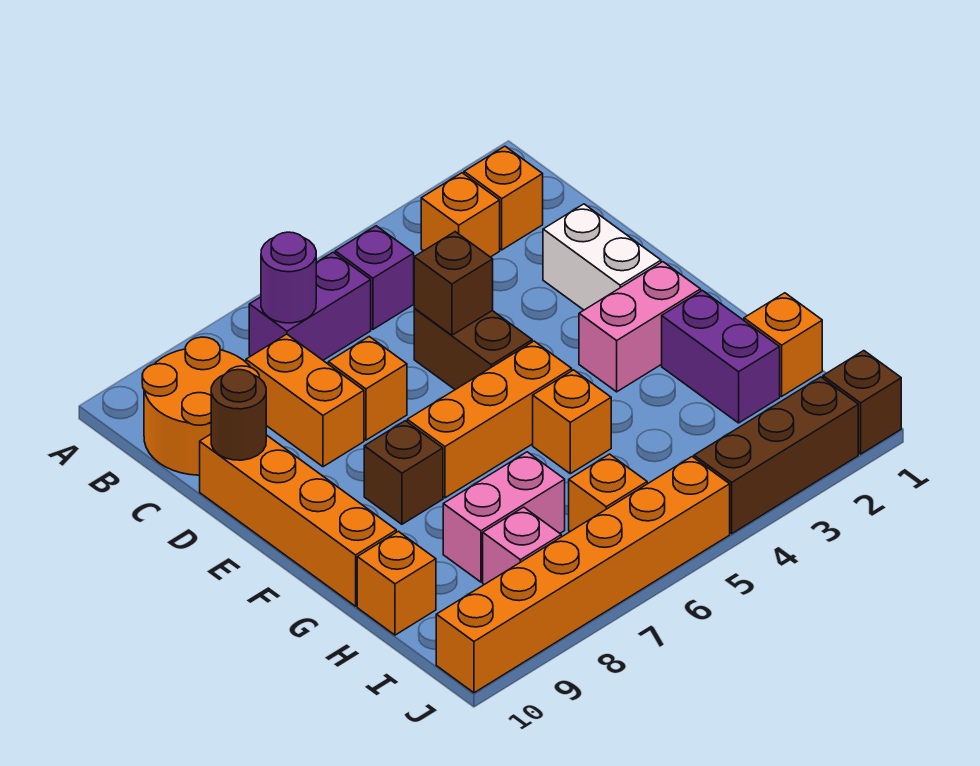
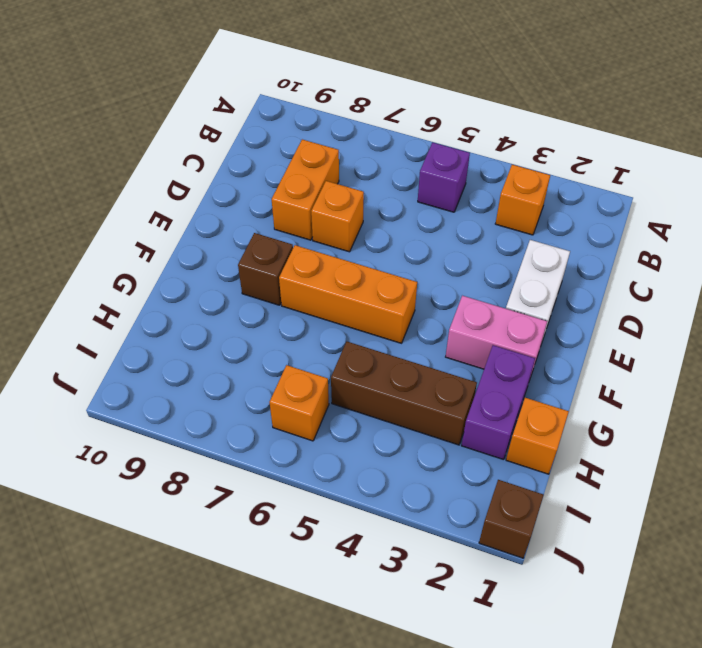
brown brick H3:H5 level 1 -> brown brick J2:J4 level 1
none -> orange brick B2 level 1
none -> purple brick B6:B7 level 1
none -> orange round brick B9:C10 level 1

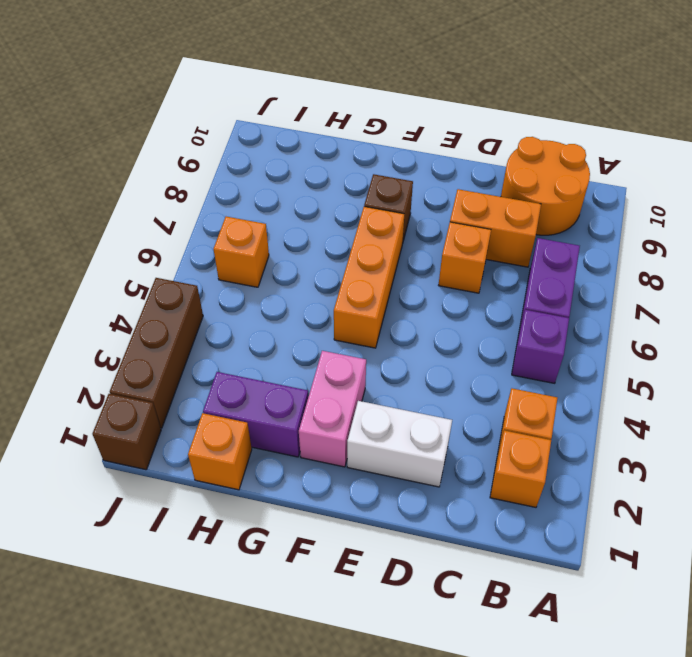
none -> brown brick D5:E5 level 1
none -> orange brick D10:G10 level 1
none -> orange brick G5 level 1

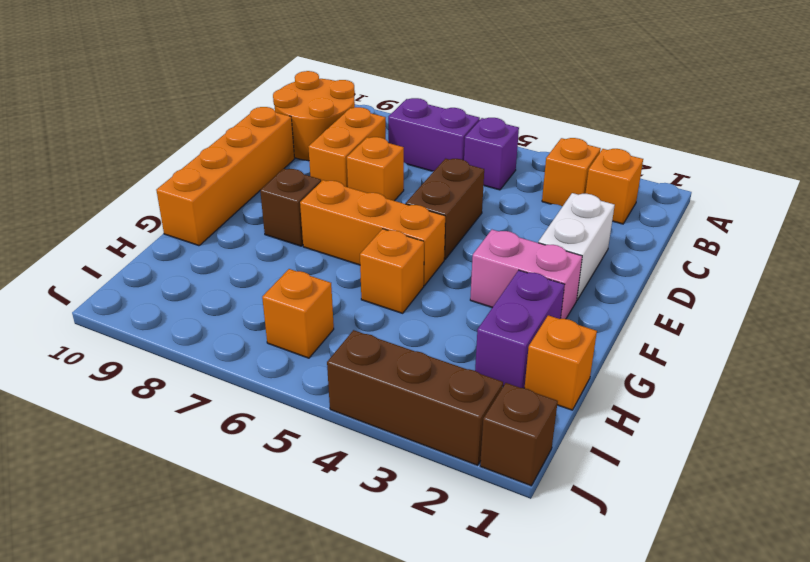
none -> pink brick H7:H8 level 1
none -> orange brick H10 level 1
none -> pink brick I8 level 1

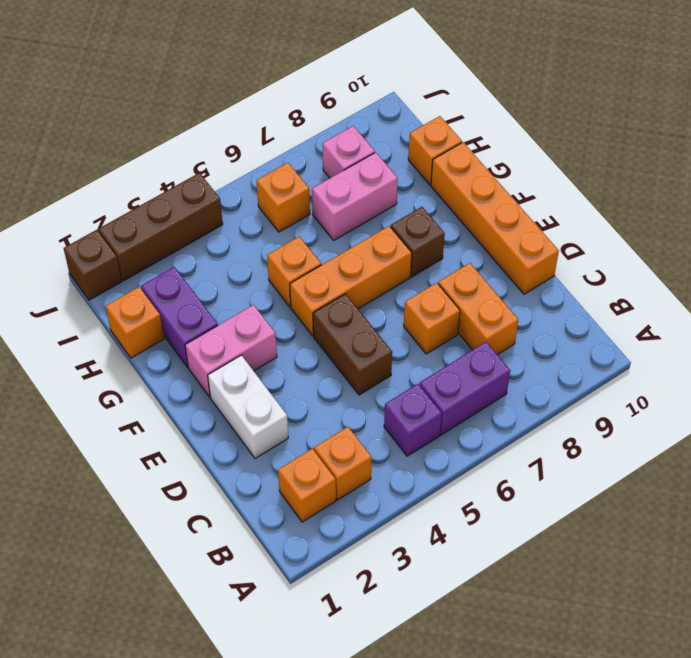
none -> orange round brick B9:C10 level 1
none -> orange brick J5:J10 level 1
none -> purple round brick B7 level 2

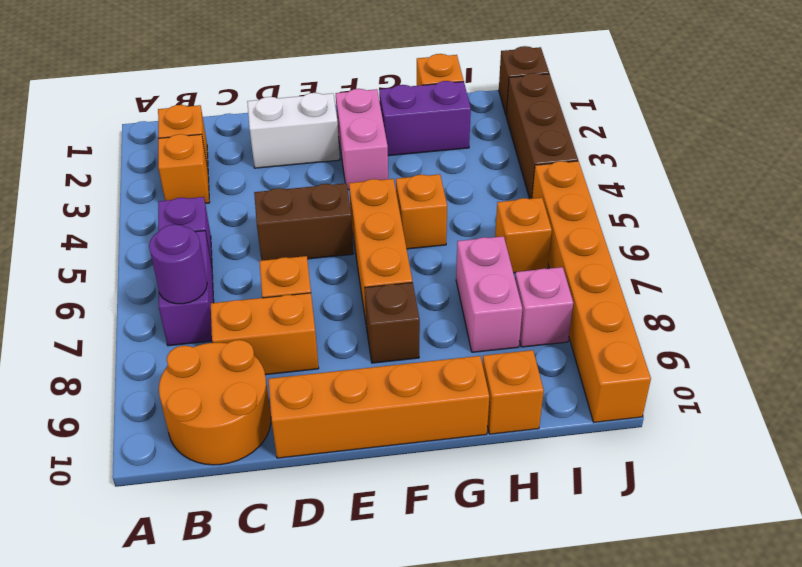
none -> brown brick D5 level 2
none -> brown round brick D10 level 2

